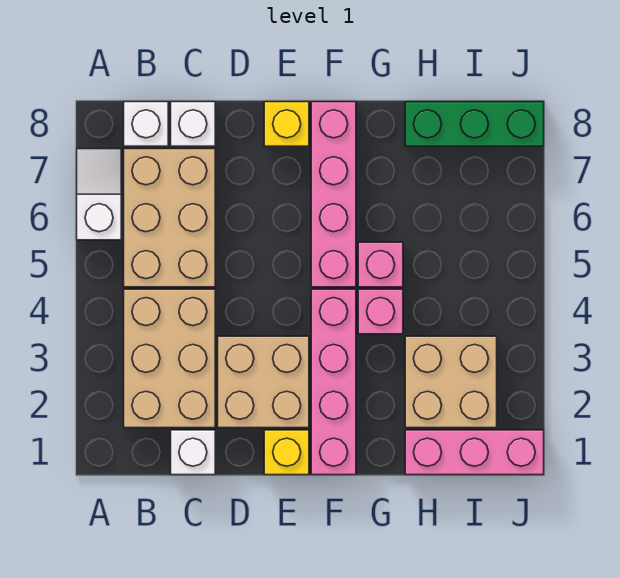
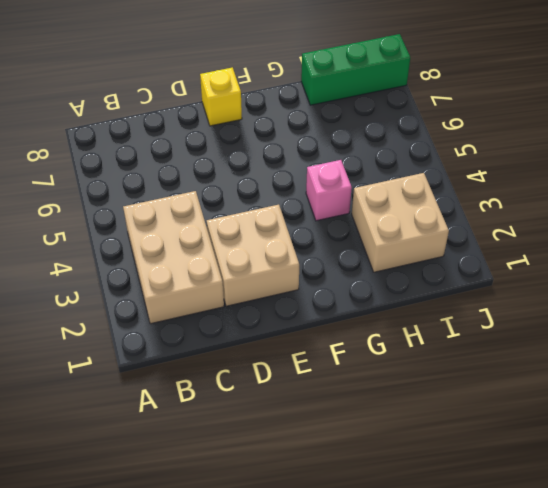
none -> white slope A6:A7 level 1 top 6
none -> tan brick B5:C7 level 1
none -> white brick B8 level 1

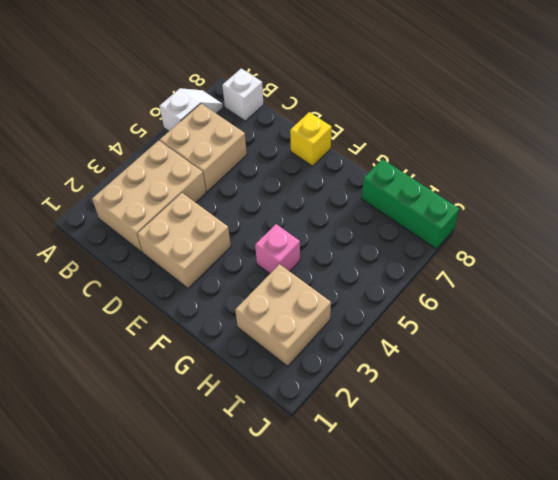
tan brick B5:C6 level 1 -> tan brick B5:C7 level 1
none -> white brick C1 level 1
none -> white brick C8 level 1
none -> yellow brick E1 level 1

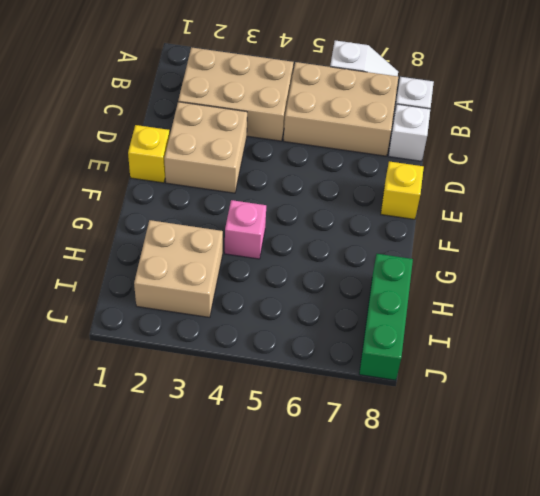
none -> white brick C1 level 1
none -> pink brick F1:F4 level 1
none -> pink brick F5:F8 level 1

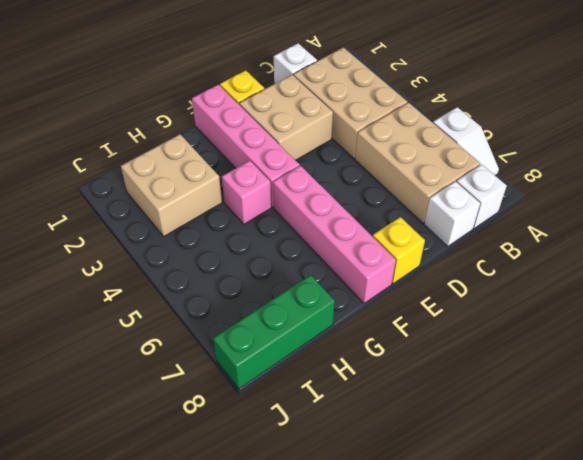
none -> pink brick G5 level 1
none -> pink brick H1:J1 level 1

